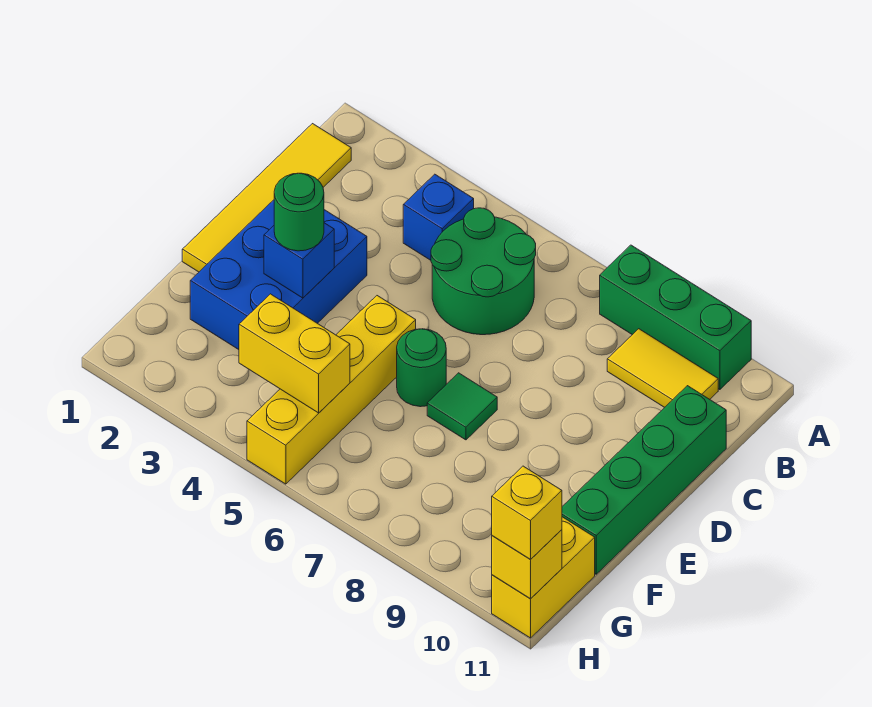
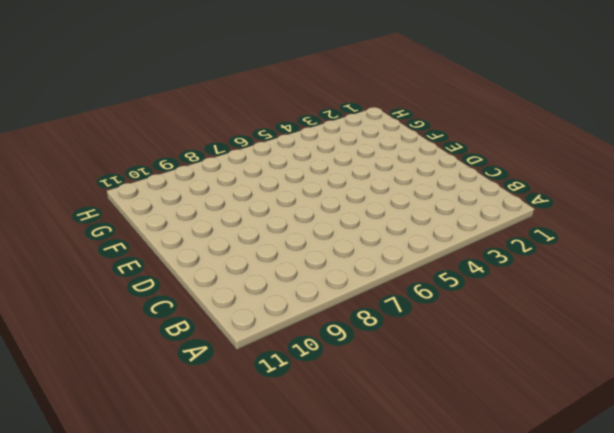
none -> green brick A8:A10 level 1
none -> yellow tile B1:E1 level 1
none -> blue brick B4 level 1

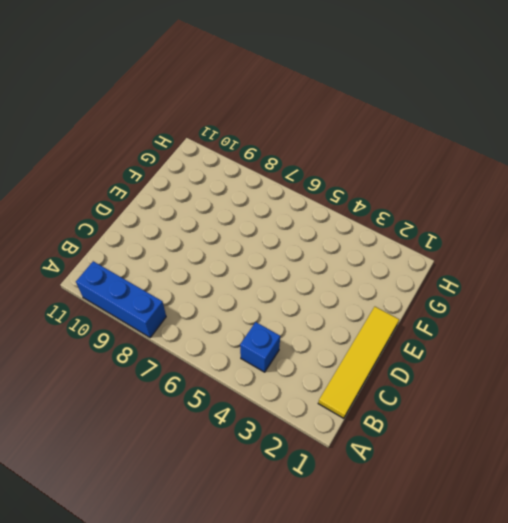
blue brick A8:A10 level 1 -> green brick A8:A10 level 1
none -> green round brick B5:C6 level 1
none -> yellow tile B9:B10 level 1
none -> green brick C11:F11 level 1

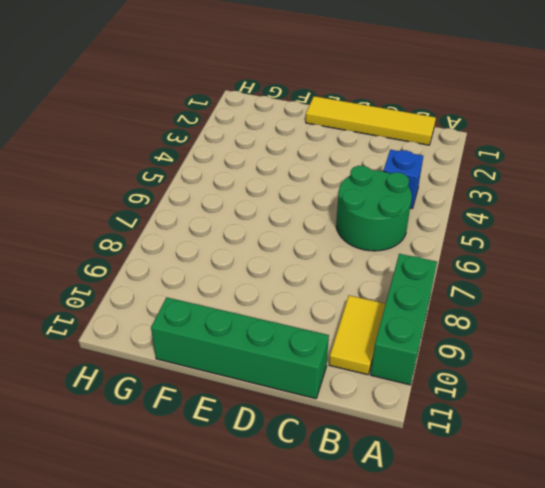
none -> blue brick D2:F3 level 1
none -> yellow brick E5:H5 level 1
none -> green round brick E6 level 1

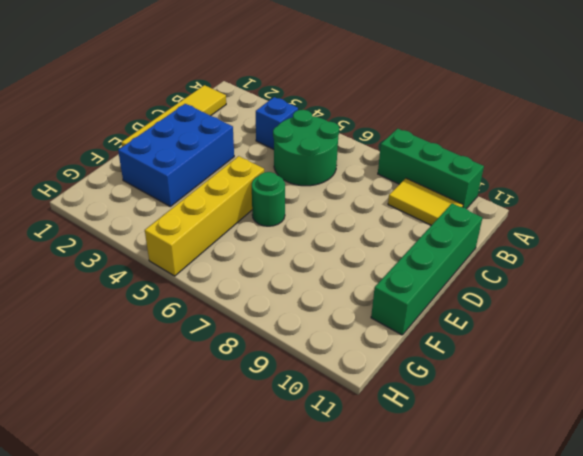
none -> green tile E7 level 1
none -> yellow brick G11:H11 level 1
none -> blue brick E3 level 2

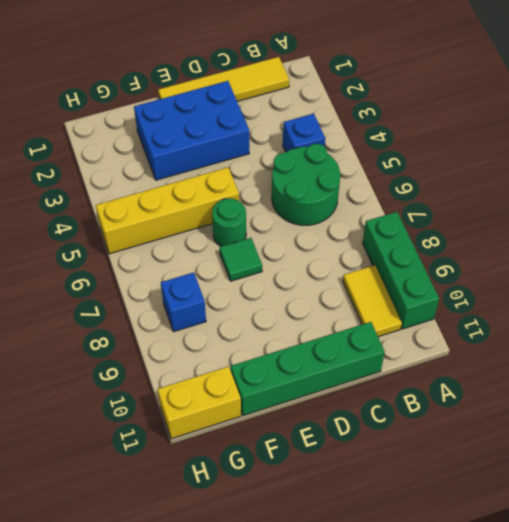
blue brick G8 level 1 -> blue brick E3 level 2
none -> yellow brick G4:G5 level 2
none -> yellow brick H11 level 2
none -> green round brick E3 level 3

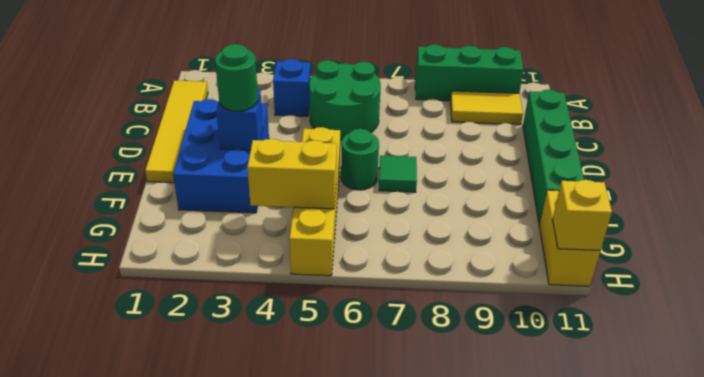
none -> yellow brick H11 level 3

